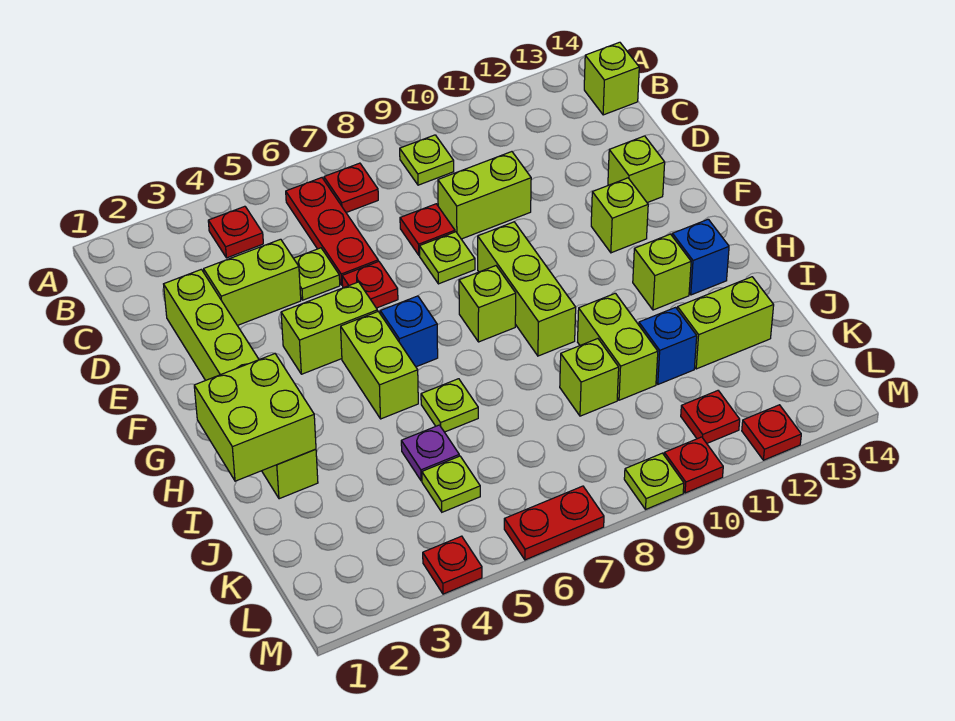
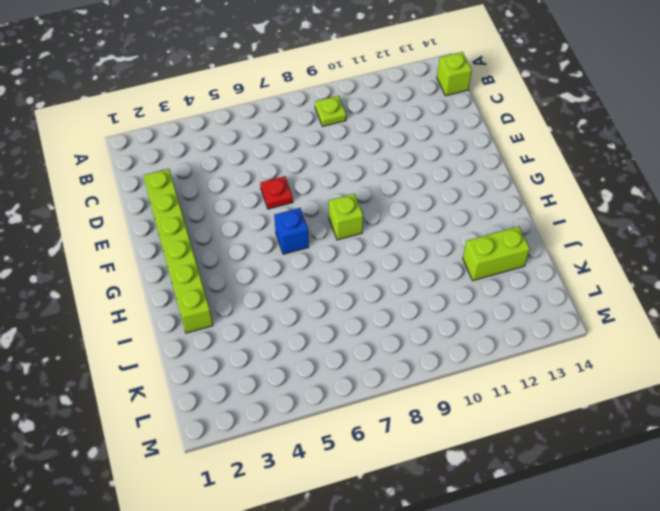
none -> red plate B4 level 1
none -> red plate B6:D6 level 1
none -> red plate B7 level 1
none -> lime brick D3:D4 level 1

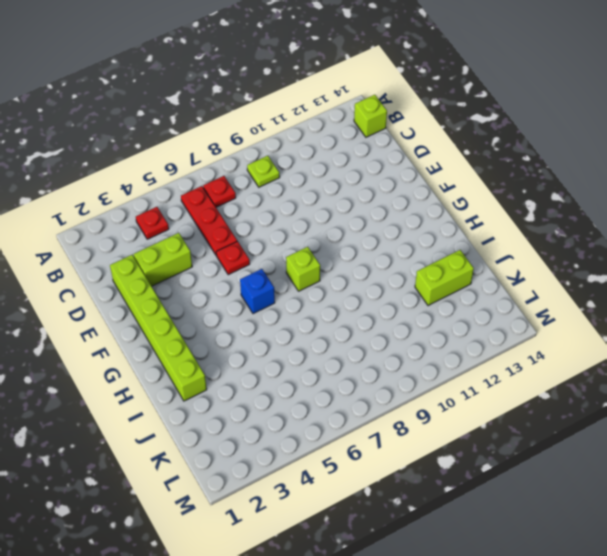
none -> lime plate D5 level 1
none -> red plate D8 level 1
none -> lime brick D9:D10 level 1
none -> lime plate E8 level 1

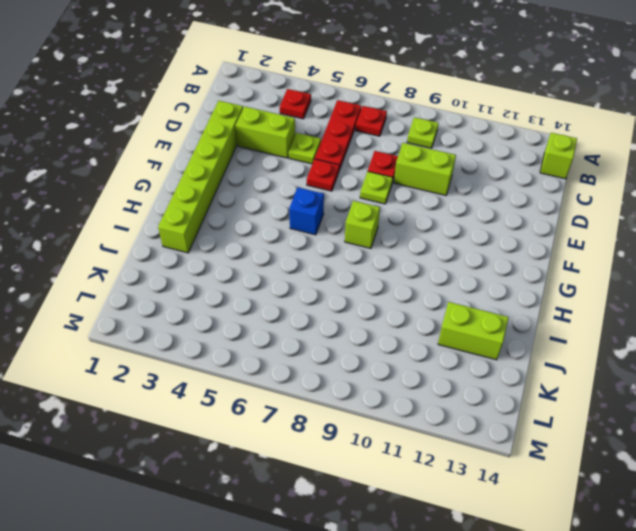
none -> lime brick E13 level 1
none -> lime brick F4:F5 level 1
none -> lime brick F9:H9 level 1
none -> lime brick F12 level 1

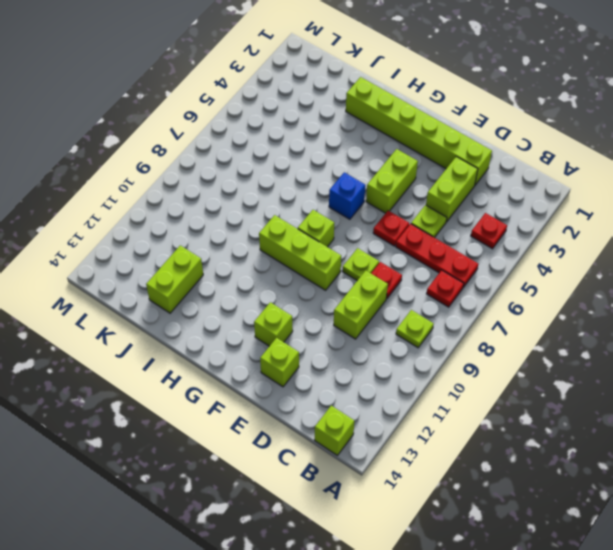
none -> lime brick G5:H5 level 1
none -> lime brick H12 level 1
none -> blue brick H13 level 1
none -> lime plate I6 level 1

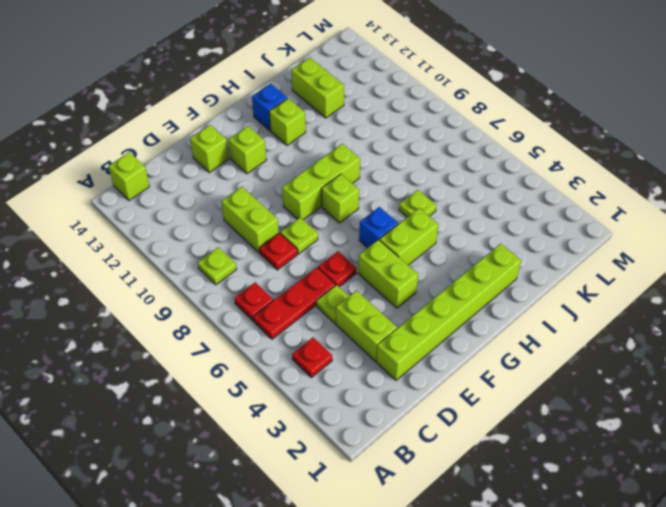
none -> lime brick I10:J10 level 1
none -> purple plate J5 level 1
none -> lime brick J9 level 1
none -> blue brick J11 level 1

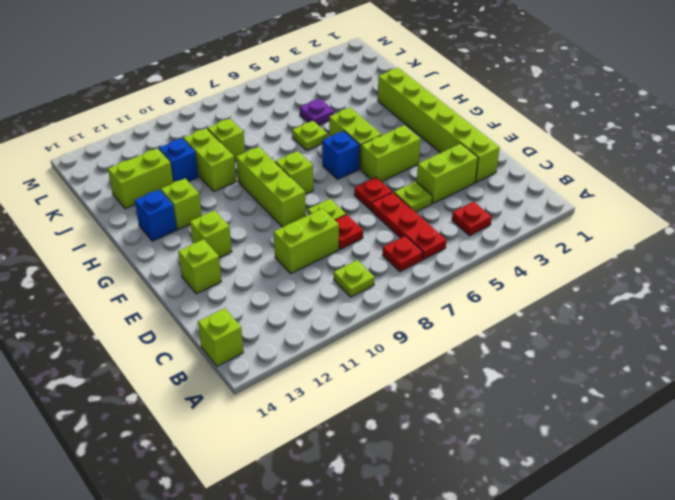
none -> lime plate K5 level 1
none -> red plate L11 level 1
none -> red plate M4 level 1
none -> red plate M6:M7 level 1

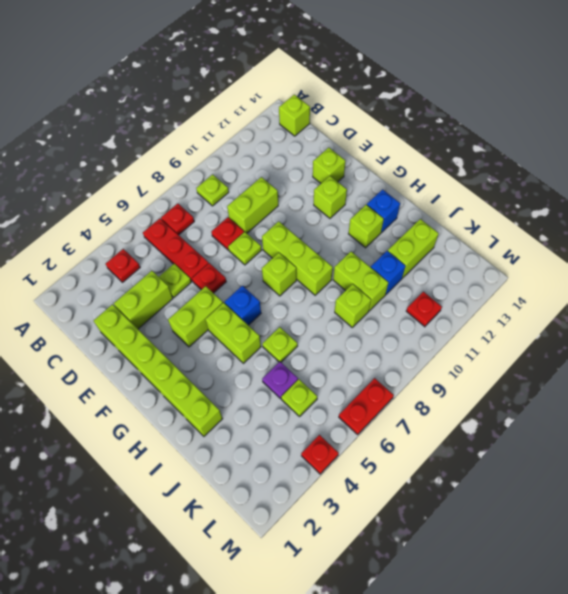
none -> lime plate M9 level 1
none -> red plate M10 level 1
none -> red plate M12 level 1
none -> lime brick H1:I2 level 2

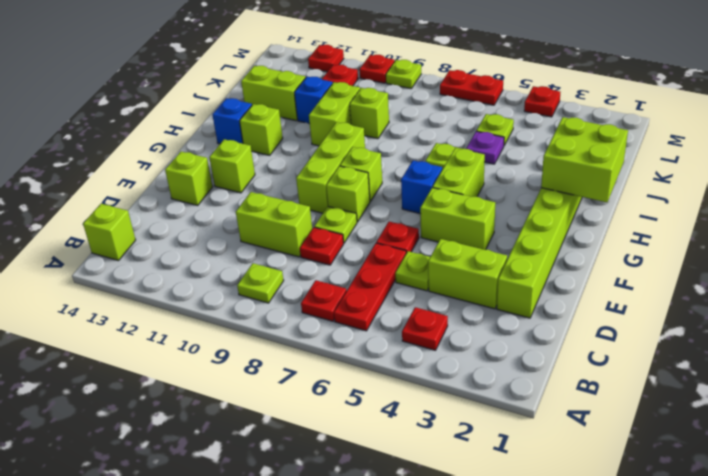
lime brick F8 level 1 -> none

